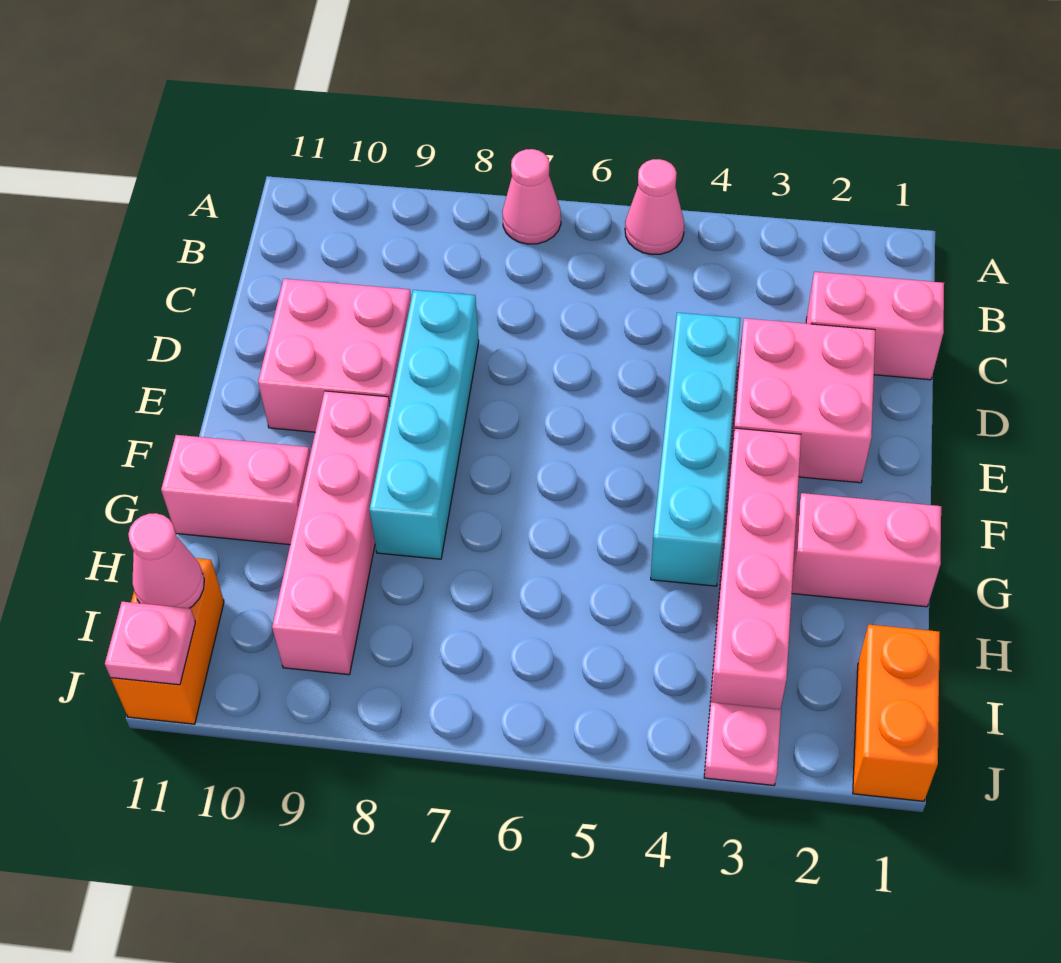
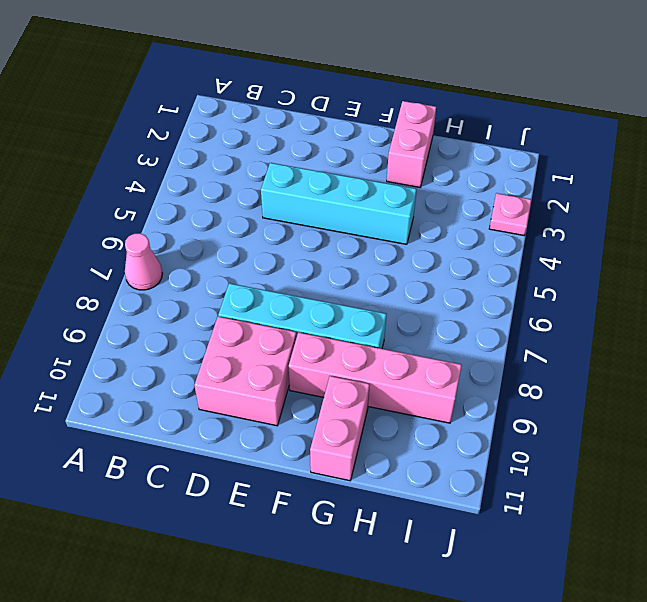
none -> pink cone A5 level 1
none -> pink brick C1:C2 level 1
none -> pink brick D2:E3 level 1

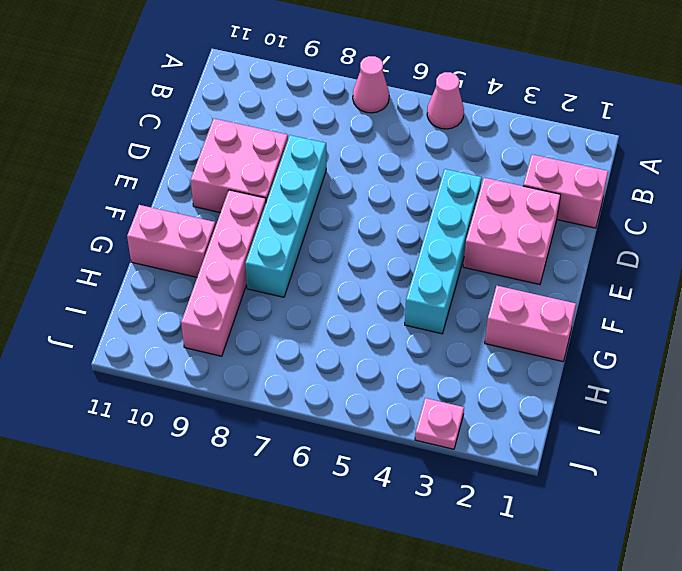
none -> pink brick F3:I3 level 1
none -> orange brick I1:J1 level 1
none -> orange brick I11:J11 level 1

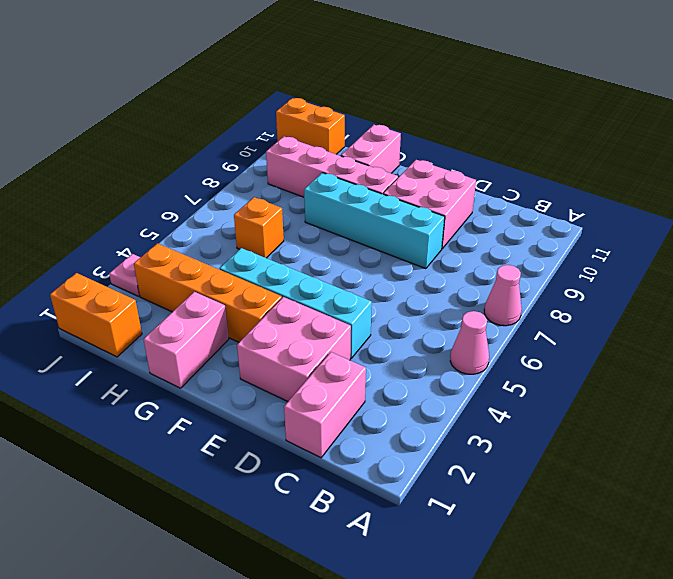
orange brick F3:I3 level 1 -> pink brick F3:I3 level 1
orange brick H6 level 1 -> none
none -> pink cone I11 level 2
none -> pink plate J11 level 2

